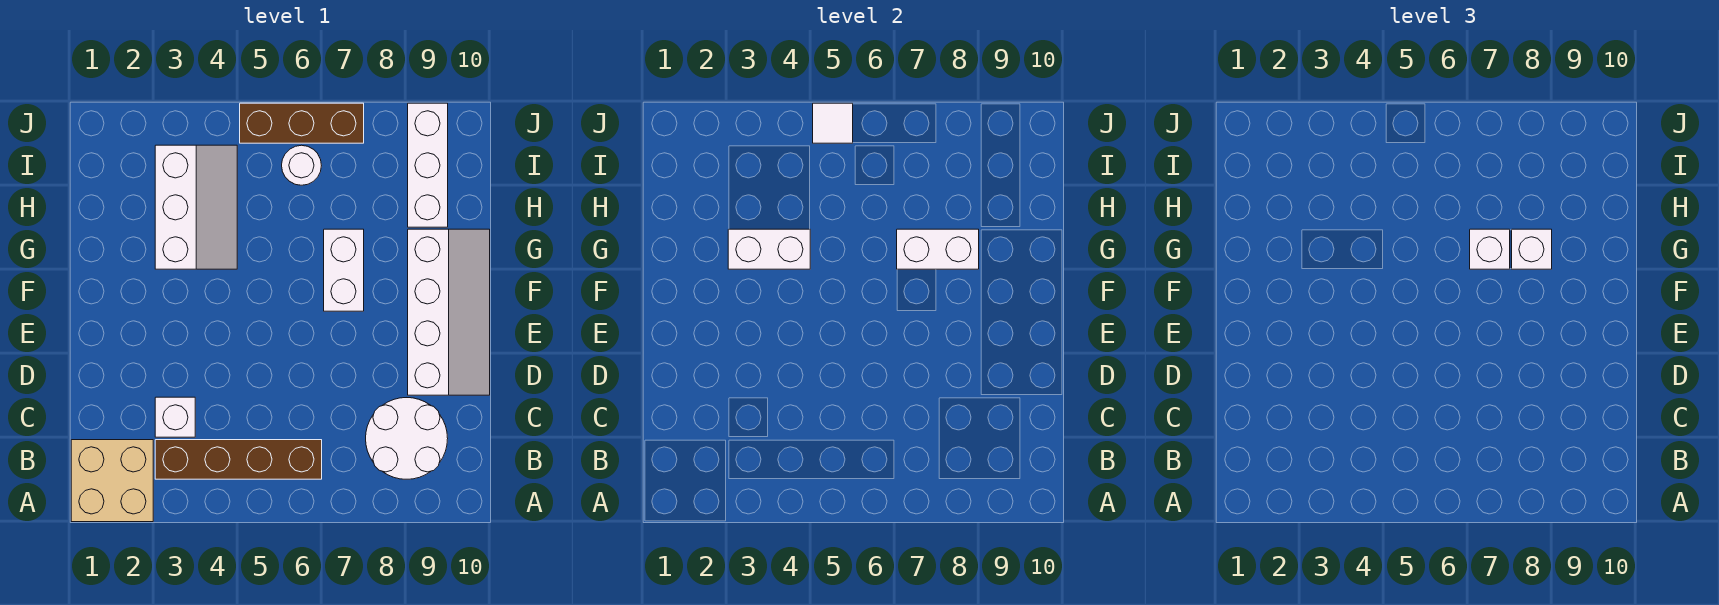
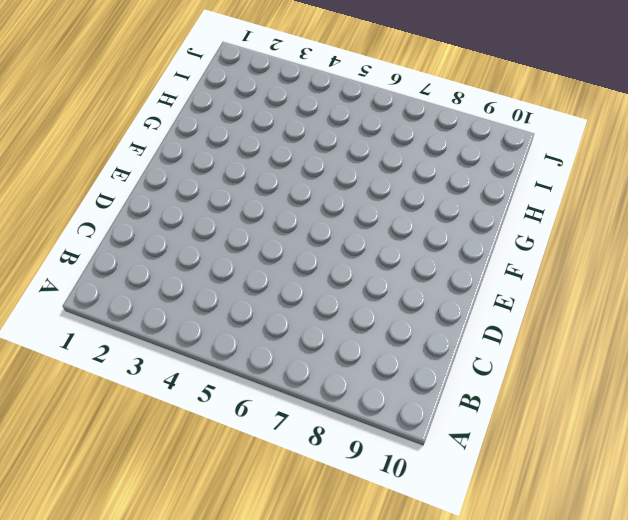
none -> tan brick A1:B2 level 1
none -> brown brick B3:B6 level 1
none -> white round brick B8:C9 level 1

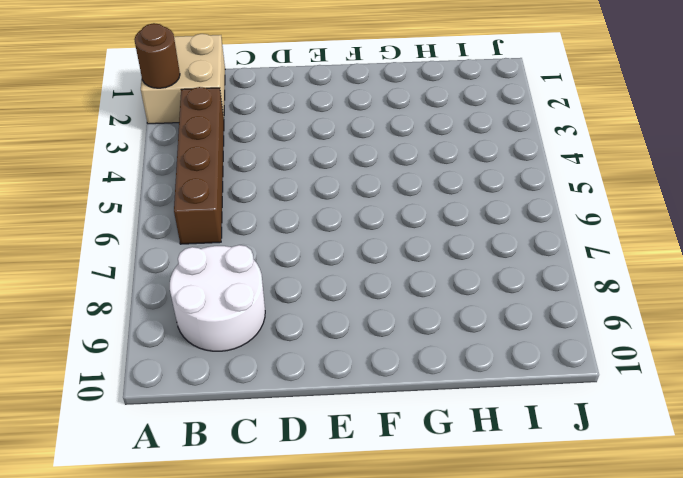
brown round brick A2 level 2 -> none
none -> white brick C3 level 1
none -> white slope D9:G10 level 1 top 9
none -> white brick F7:G7 level 1

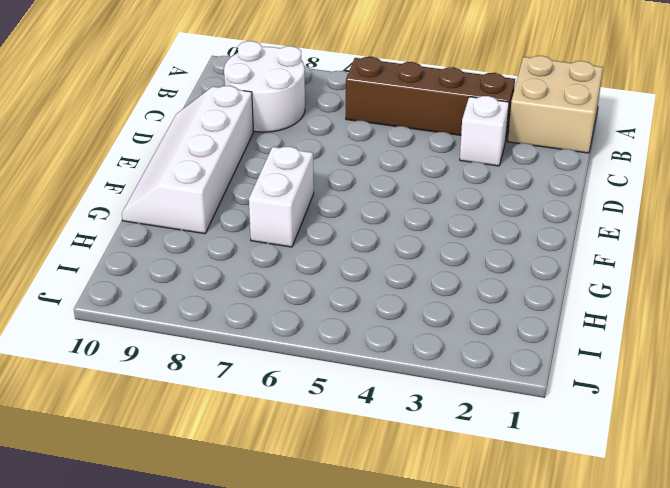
none -> white slope G3:I4 level 1 top 3
none -> white brick H9:J9 level 1
none -> white round brick I6 level 1

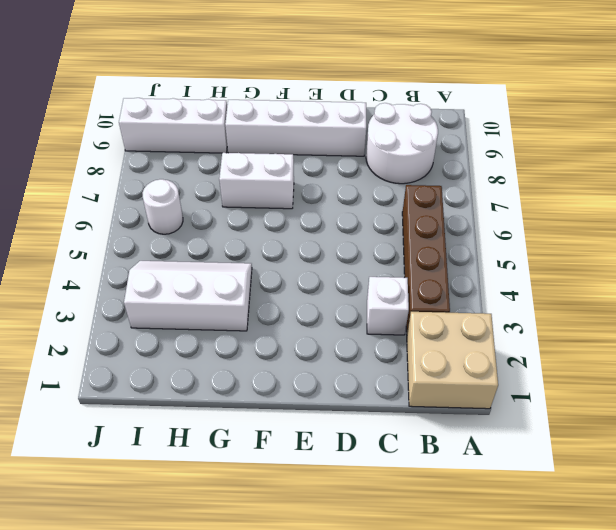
none -> brown brick J5:J7 level 1
none -> white brick G3:G4 level 2
none -> white brick G7:G8 level 2

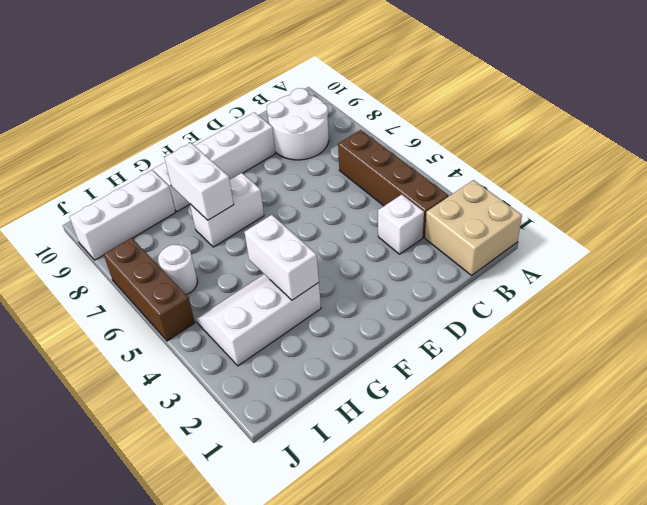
none -> white tile J5 level 2
none -> white brick G7 level 3
none -> white brick G8 level 3

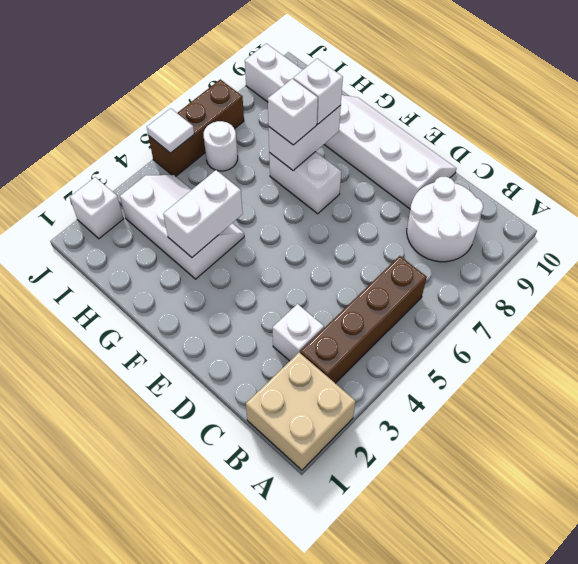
white brick J2 level 1 -> none

